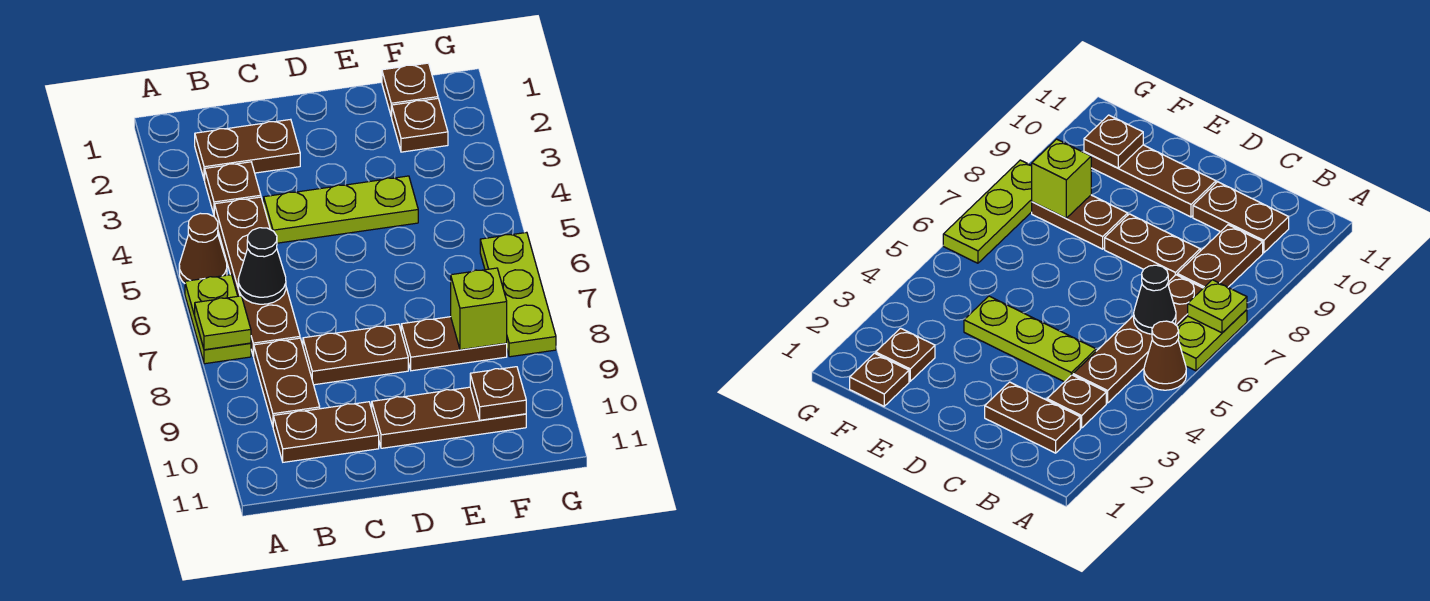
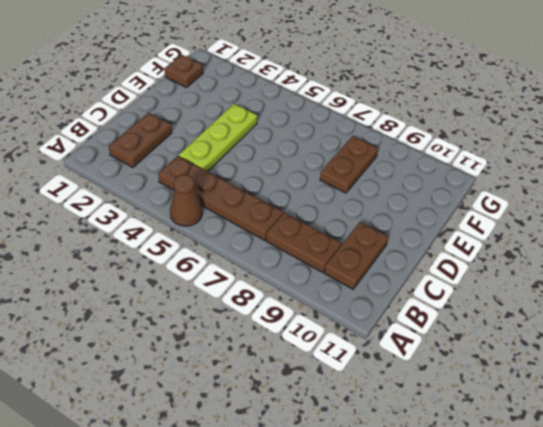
none -> lime plate A6:A7 level 1
none -> brown plate B3 level 1
none -> brown plate C8:D8 level 1

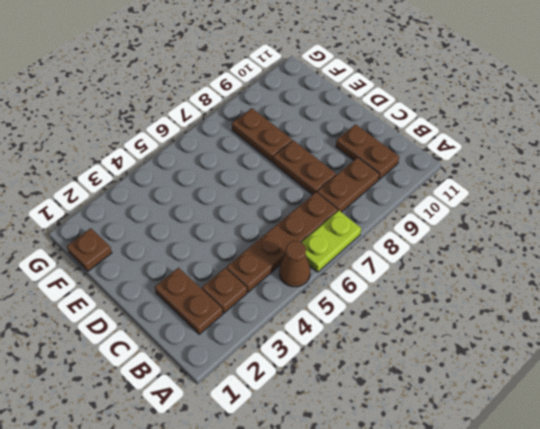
none -> lime plate C4:E4 level 1
none -> brown plate D10:F10 level 1
none -> brown plate F2 level 1

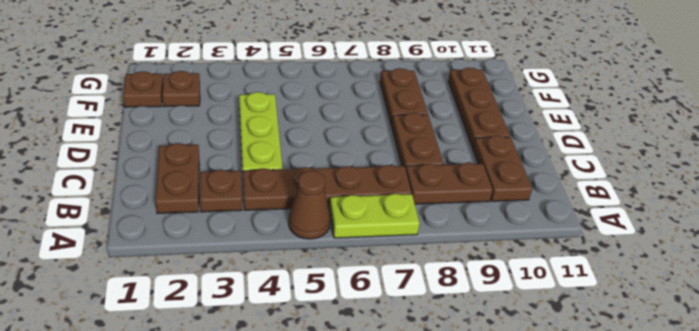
none -> lime plate G6:G8 level 1
none -> lime plate A7 level 2
none -> black cone B6 level 2

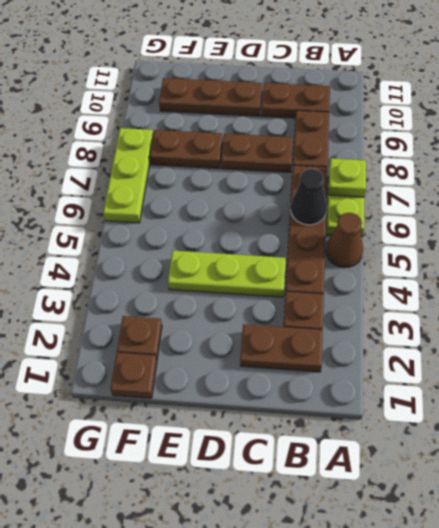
none -> lime brick F8 level 2
none -> brown plate F10 level 2

